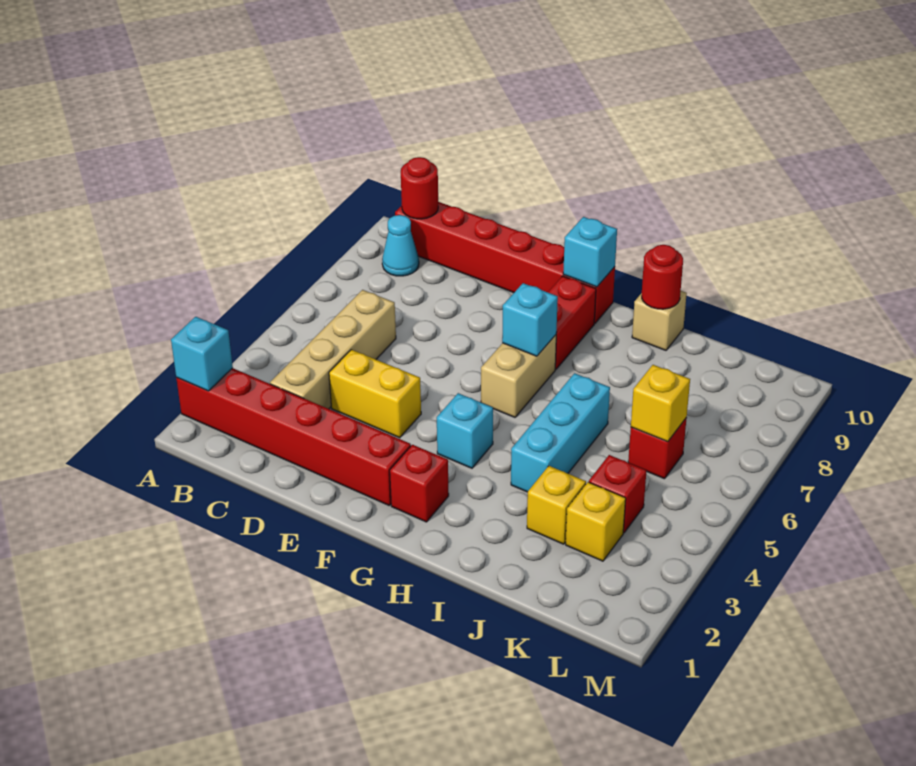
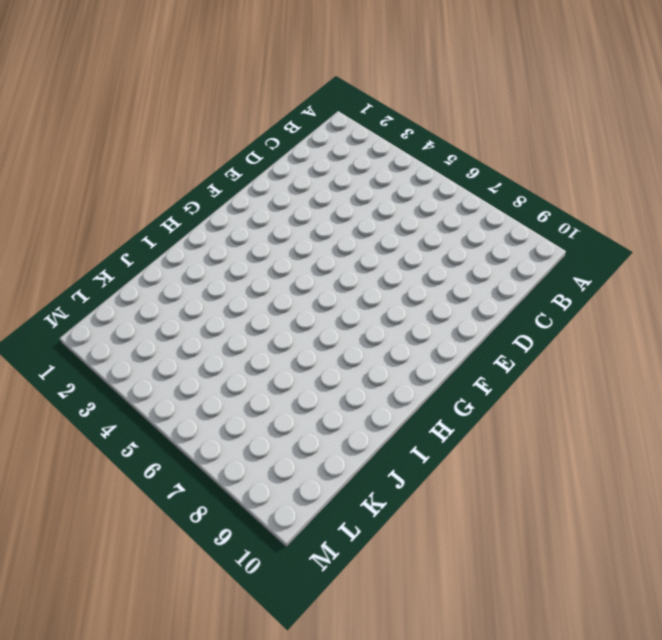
none -> red brick A2:F2 level 1
none -> cyan cone B9 level 1
none -> red brick B10:G10 level 1

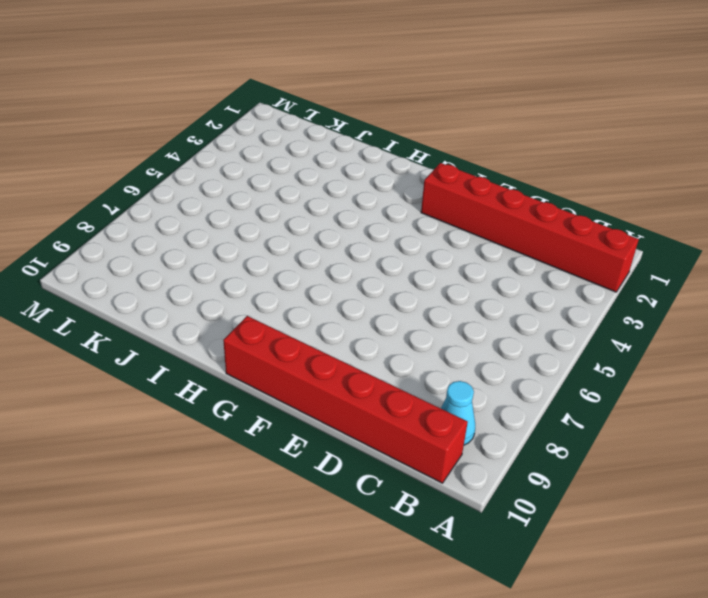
none -> tan brick C3:C6 level 1
none -> yellow brick D4:E4 level 1
none -> red brick G2 level 1

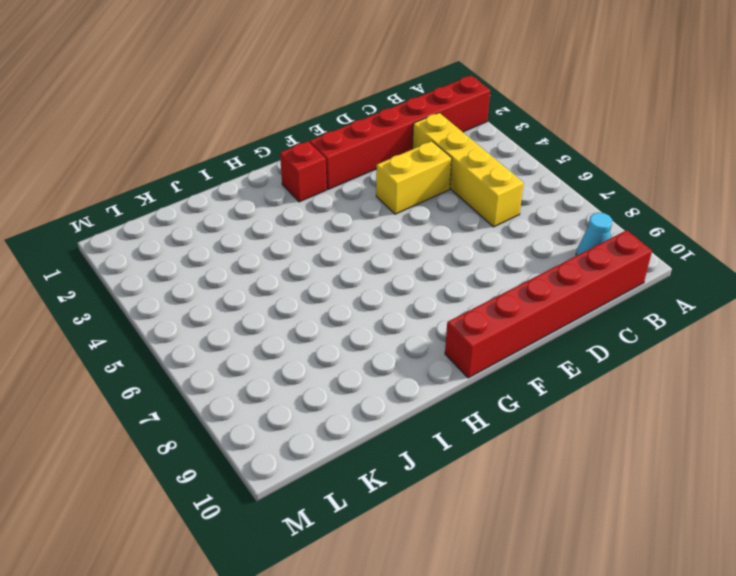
yellow brick C3:C6 level 1 -> tan brick C3:C6 level 1
none -> cyan brick G4 level 1
none -> tan brick G6:G7 level 1
none -> red brick G8:G9 level 1

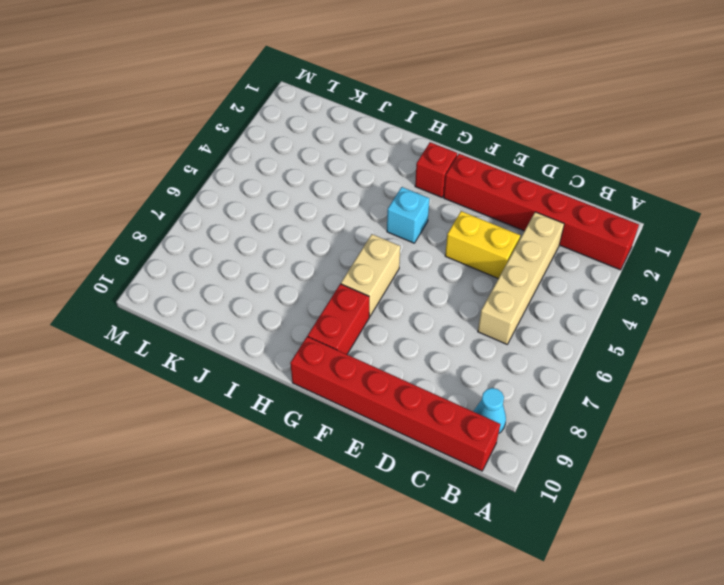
none -> cyan brick I4:I6 level 1
none -> tan brick I10 level 1
none -> yellow brick J3 level 1

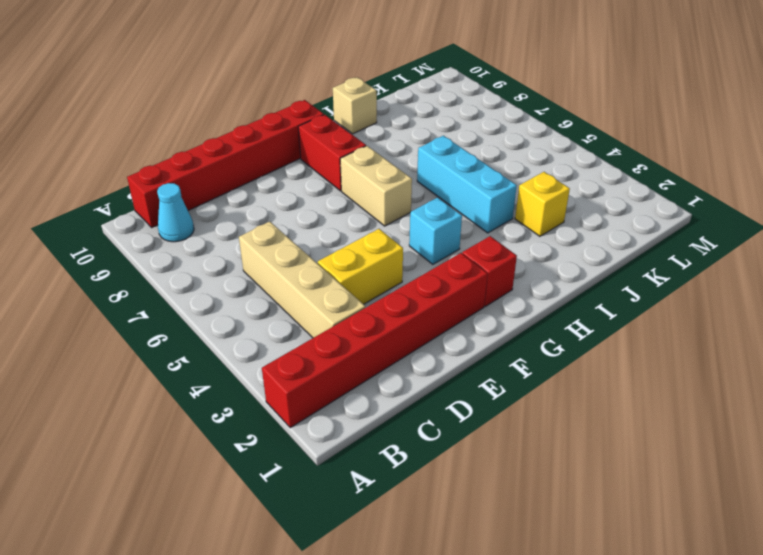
none -> yellow brick K3 level 1
none -> red brick K4 level 1
none -> red brick K6 level 1

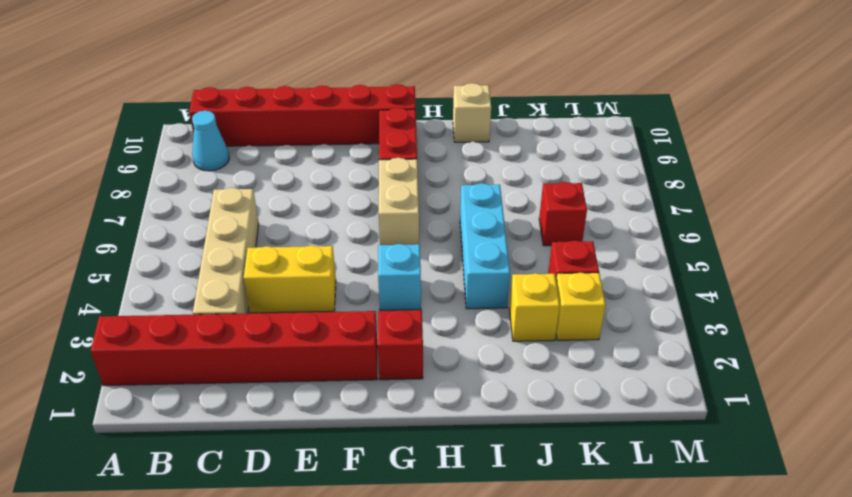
none -> cyan brick A2 level 2
none -> red round brick B10 level 2
none -> cyan brick G7 level 2

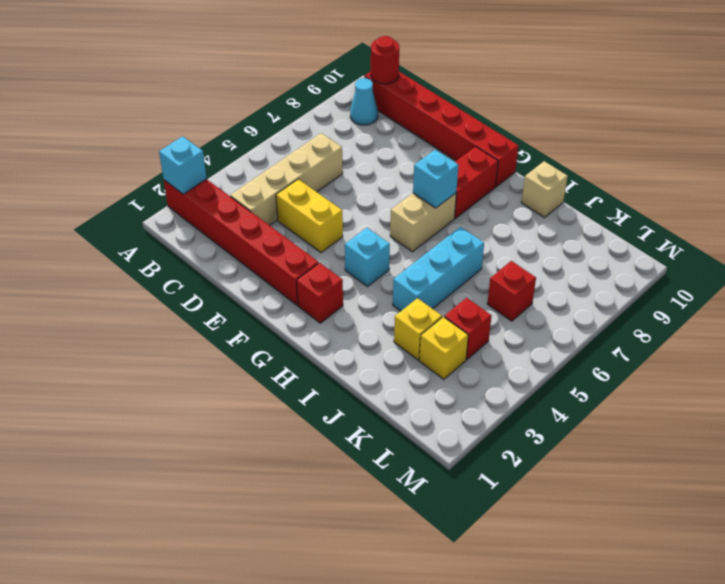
none -> cyan brick G10 level 2
none -> red round brick I10 level 2
none -> yellow brick K6 level 2

